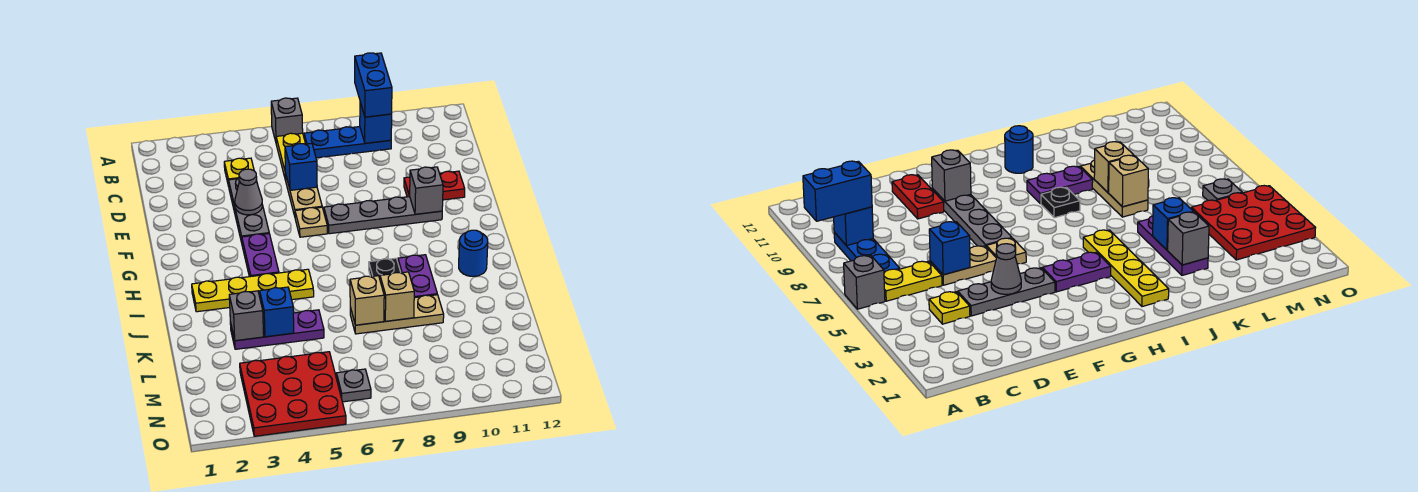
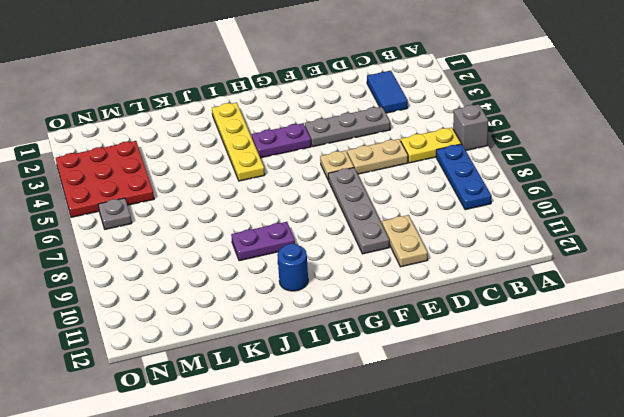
blue tile C2:C3 level 1 -> none
tan plate E10:E11 level 1 -> red plate E10:E11 level 1
none -> yellow plate C4 level 1
none -> black plate I8 level 1
none -> purple plate K3:K5 level 1

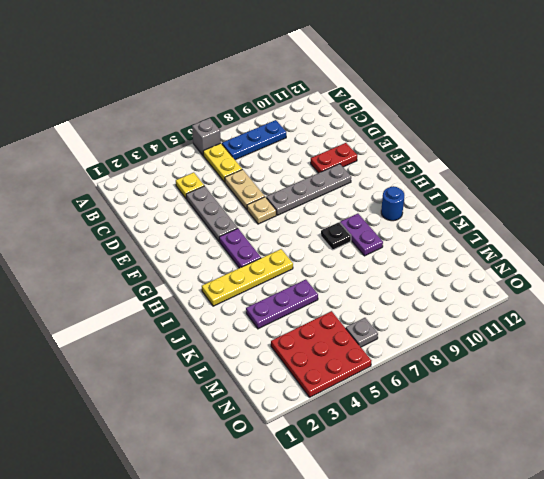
none -> tan plate K7:K9 level 1
none -> blue brick B9 level 2
none -> blue brick D6 level 2

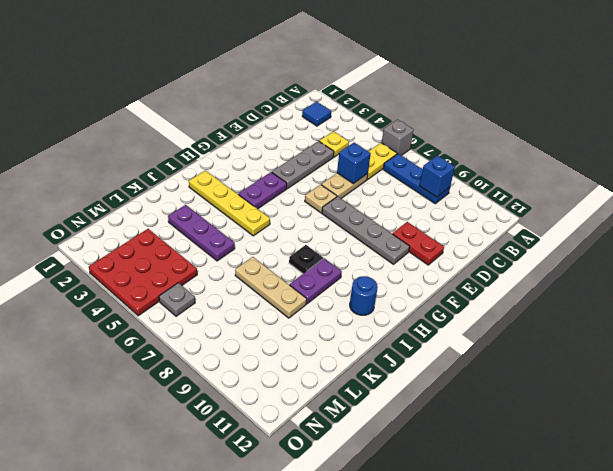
blue tile B2 level 1 -> none
none -> grey cone E4 level 2
none -> grey brick F10 level 2
none -> grey brick K3 level 2

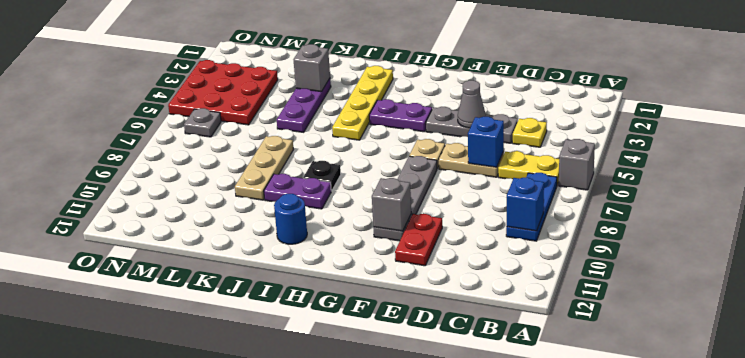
none -> blue brick K4 level 2
none -> tan brick K7 level 2
none -> tan brick K8 level 2

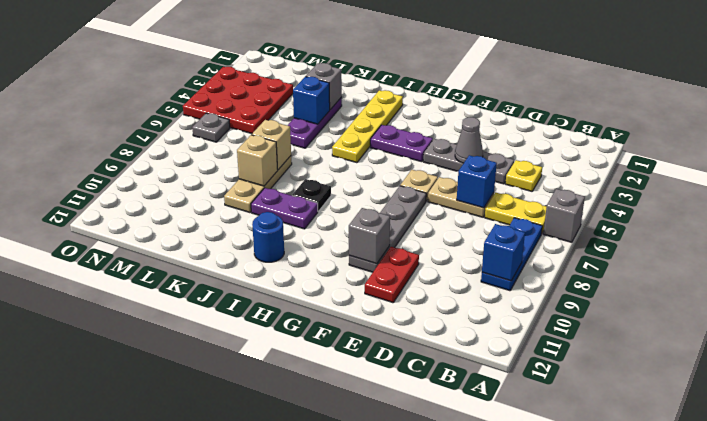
none -> blue brick A9:B9 level 3

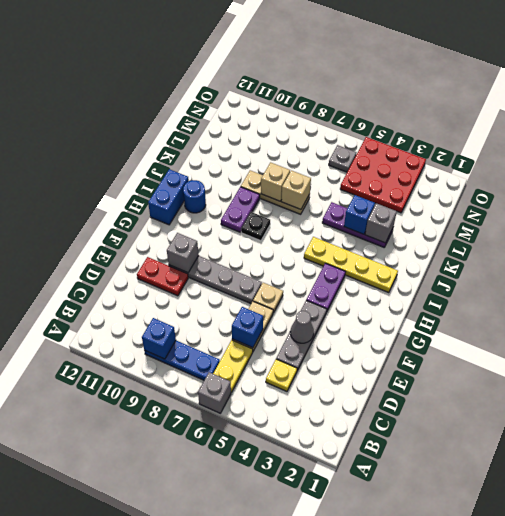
blue brick H12:I12 level 1 -> blue brick A9:B9 level 3

